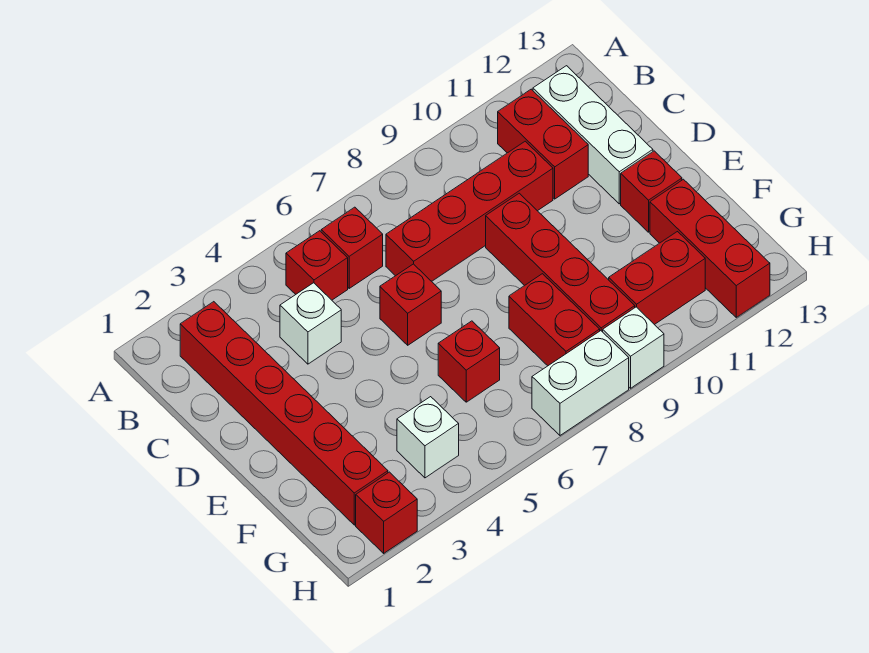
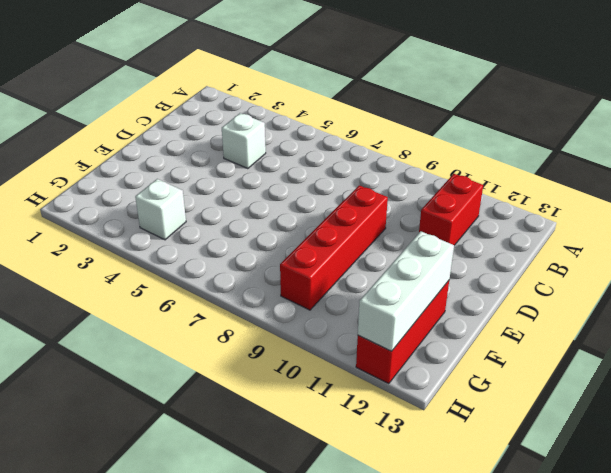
white brick F12:H12 level 2 -> white brick B12:D12 level 1
none -> red brick B2:G2 level 1
none -> red brick B5 level 1
none -> red brick B6 level 1

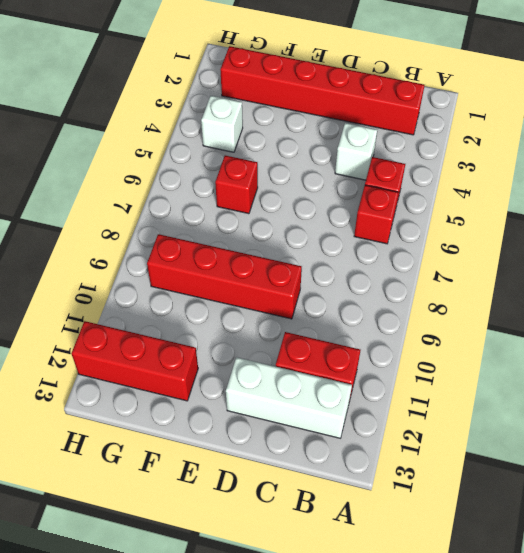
none -> red brick C7:C10 level 1
none -> red brick D6 level 1
none -> red brick E12 level 1

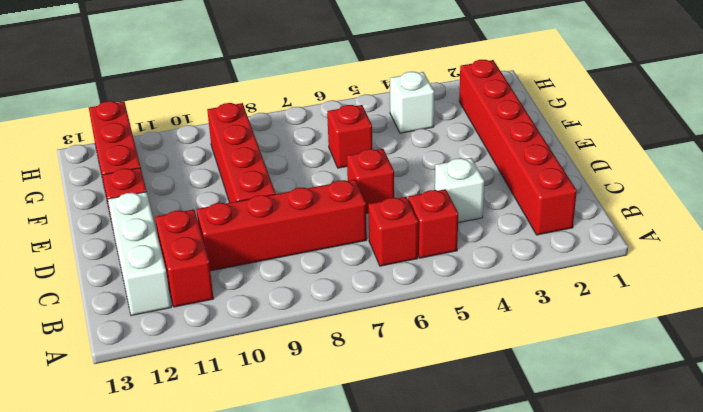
none -> red brick F8:G8 level 1
none -> red brick G10:G11 level 1
none -> red brick H2 level 1

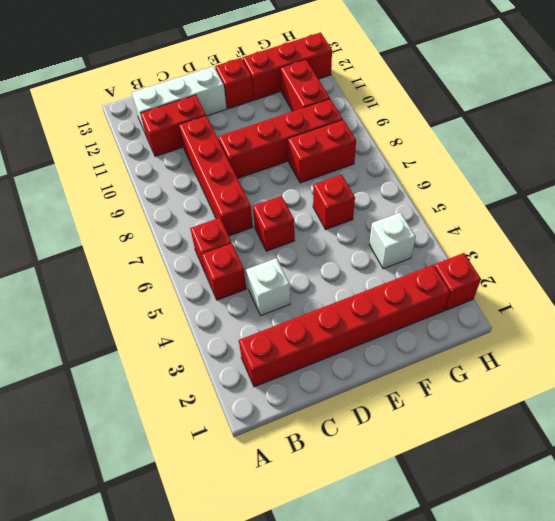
none -> white brick H7:H8 level 1
none -> white brick H9 level 1

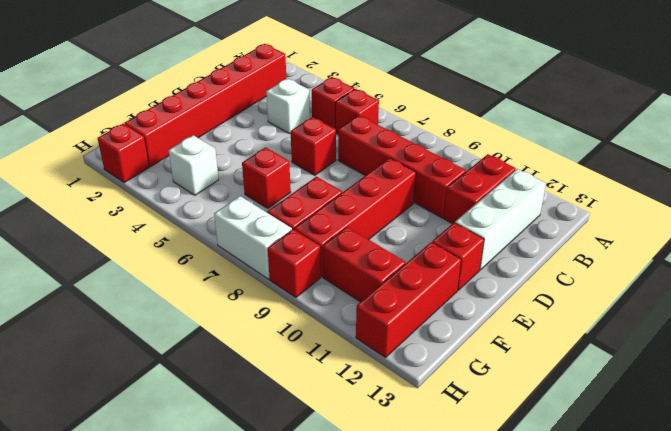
red brick H9 level 1 -> white brick H9 level 1

